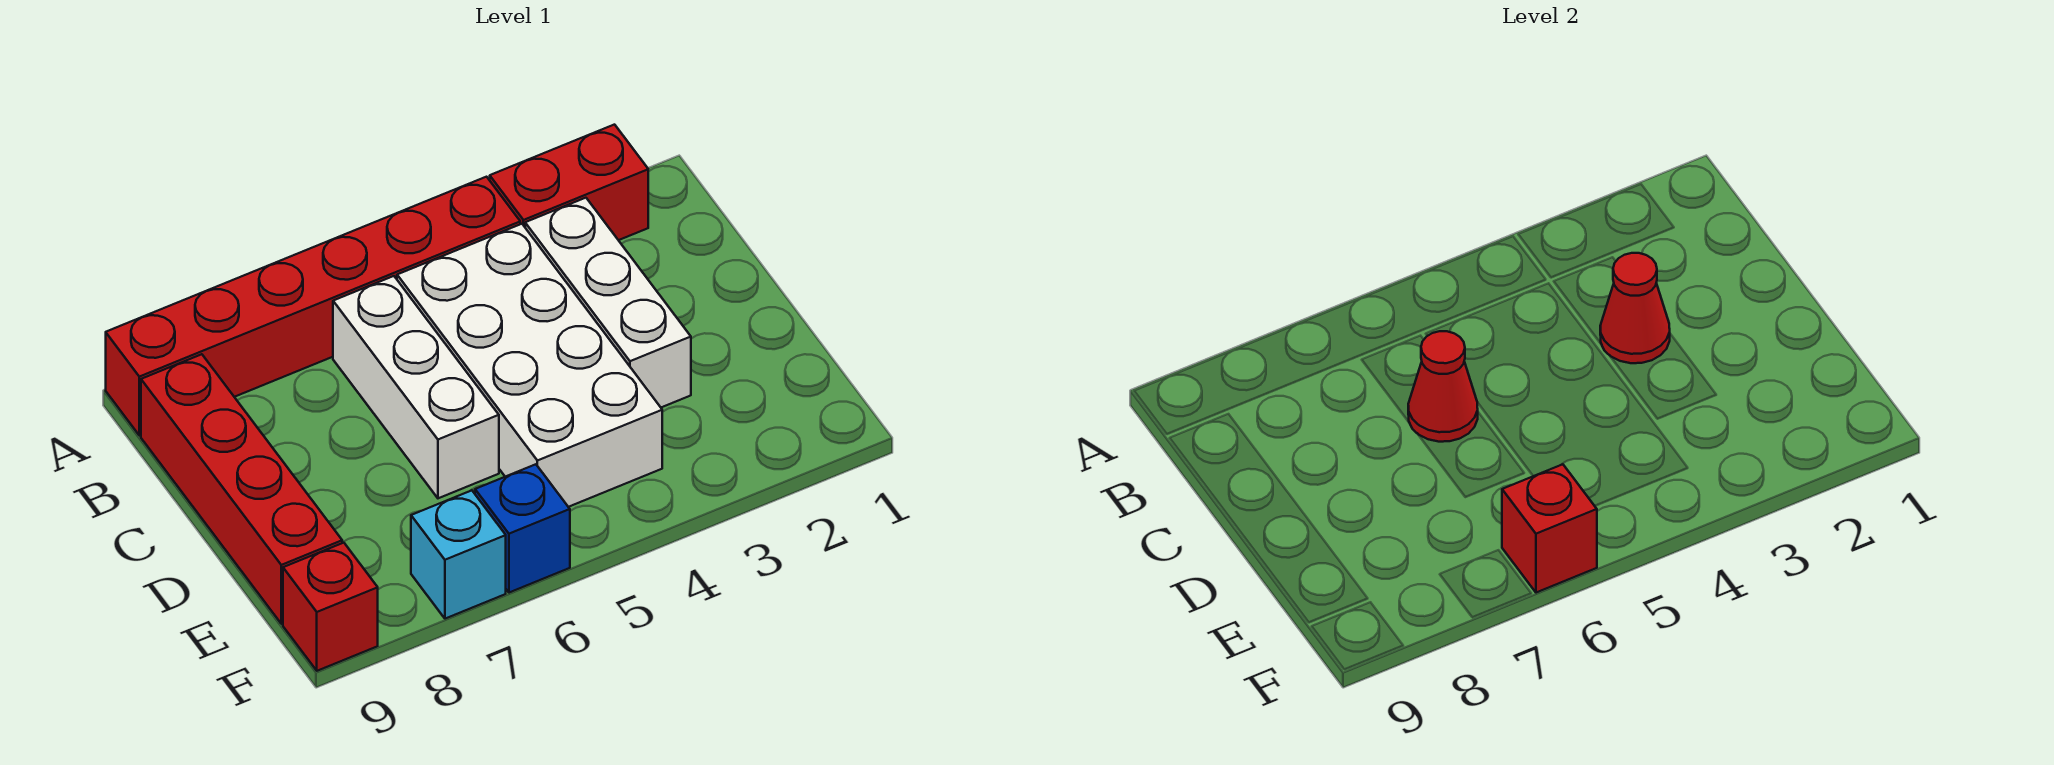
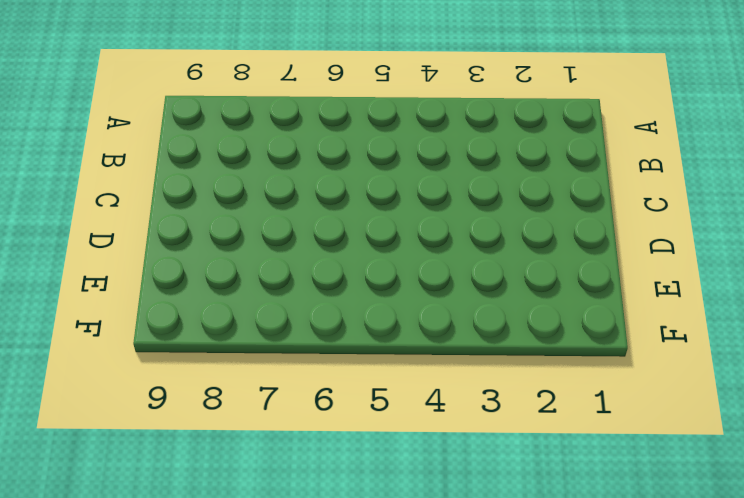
none -> red brick A2:A3 level 1
none -> red brick A4:A9 level 1
none -> white brick B3:D3 level 1

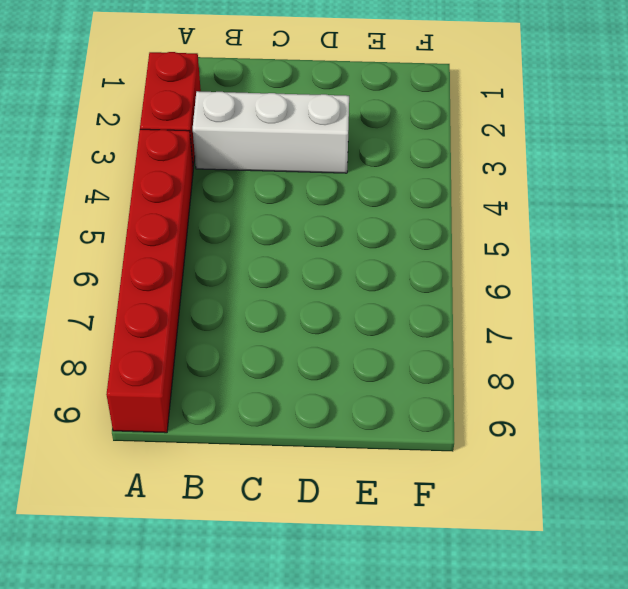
none -> white brick B4:E5 level 1
none -> white brick B6:D6 level 1
none -> red brick B9:E9 level 1

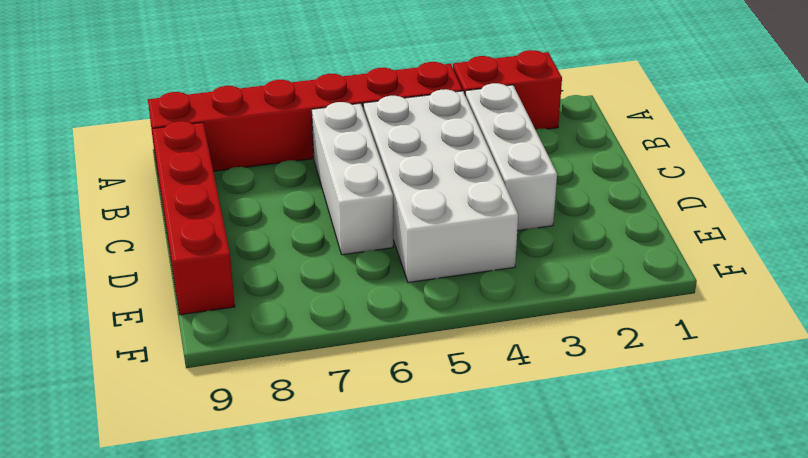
none -> blue brick F6 level 1
none -> cyan brick F7 level 1
none -> red brick F9 level 1

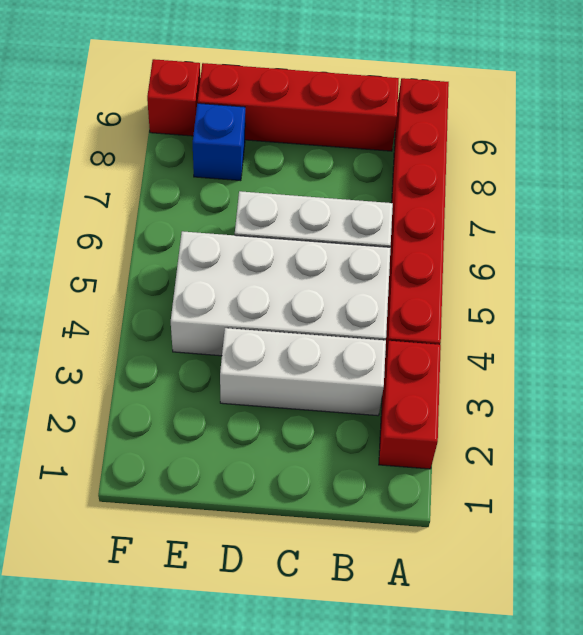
blue brick E8 level 1 -> blue brick F6 level 1
none -> cyan brick F7 level 1
none -> red cone C3 level 2
none -> red cone C6 level 2

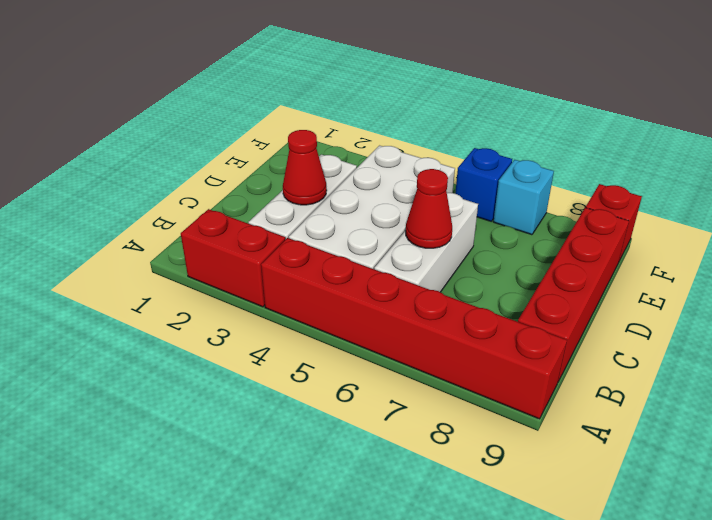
none -> red brick F6 level 2

